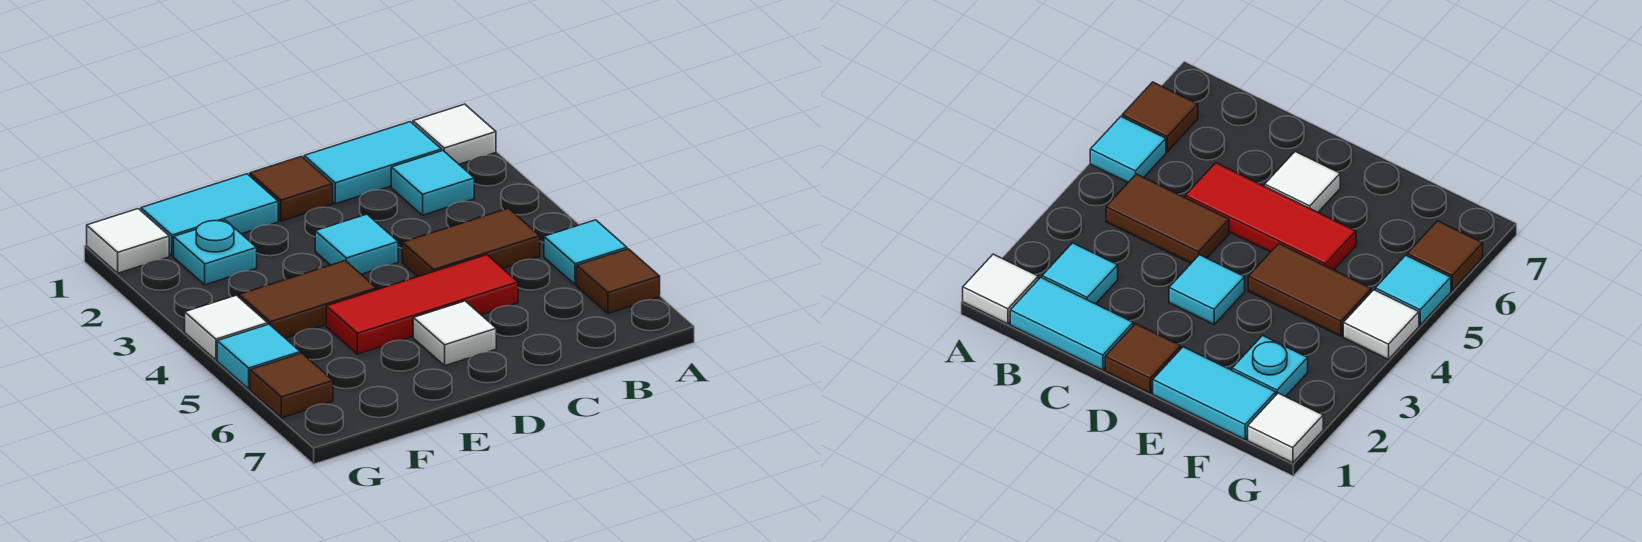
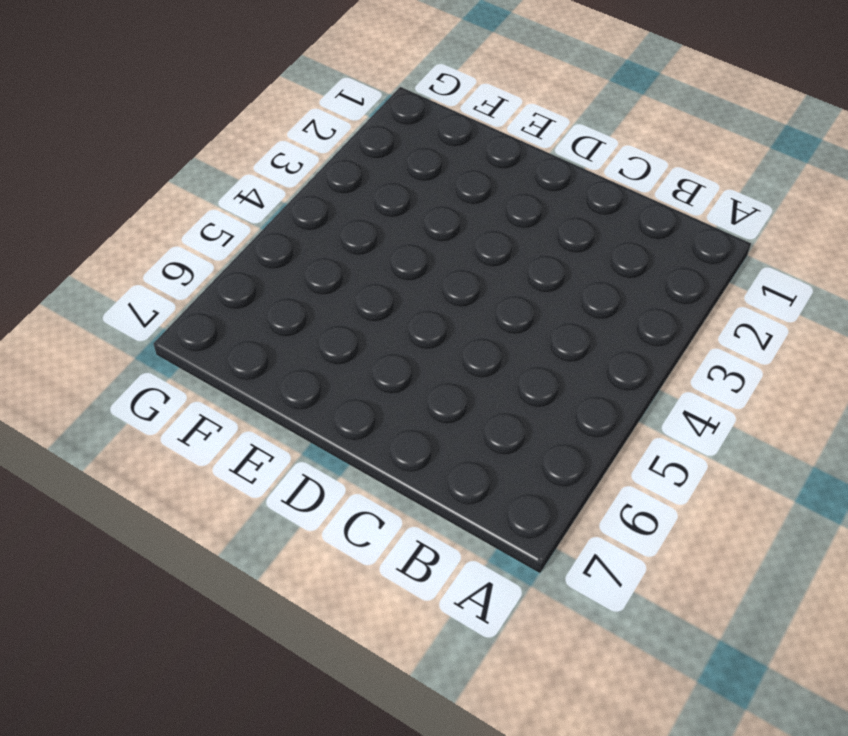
none -> white tile A1 level 1
none -> cyan tile A5 level 1
none -> brown tile A6 level 1

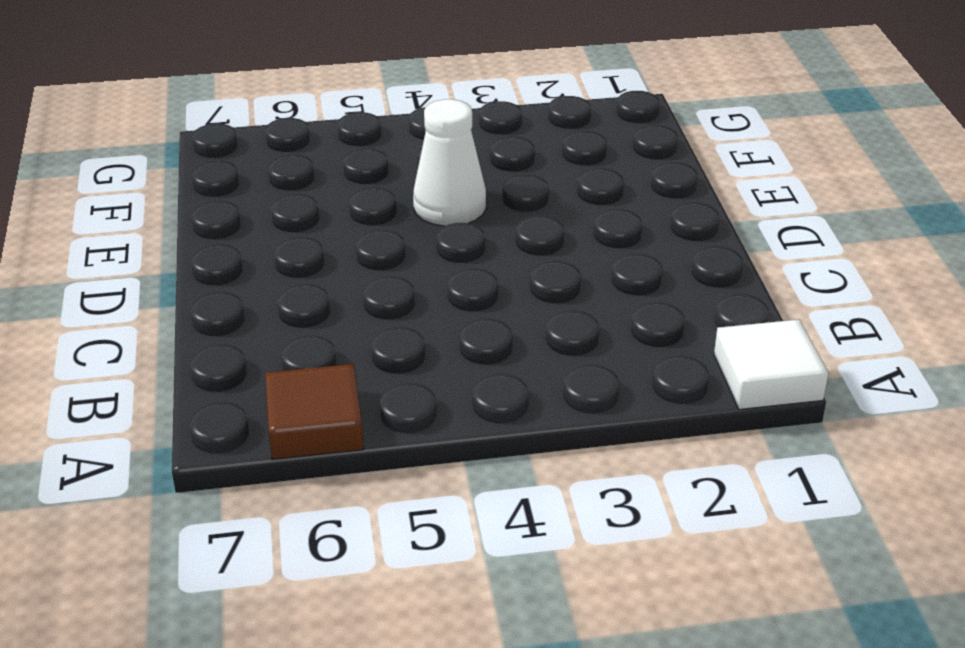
white cone E4 level 1 -> brown tile E4:F4 level 1
none -> cyan tile A5 level 1
none -> cyan tile B1:C1 level 1
none -> cyan tile B2 level 1

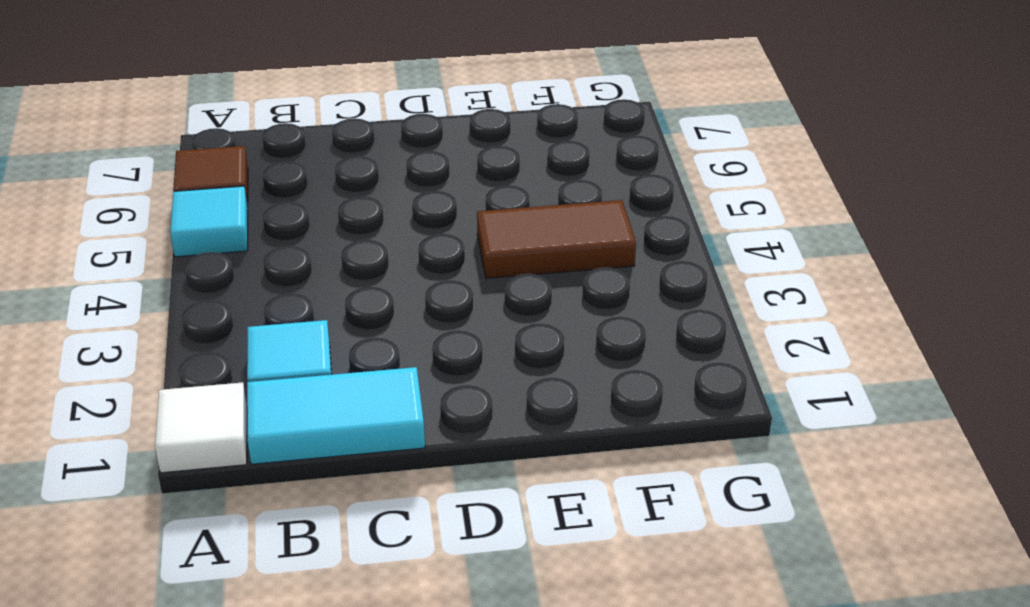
none -> brown tile B4:C4 level 1
none -> red tile C5:E5 level 1
none -> brown tile D1 level 1

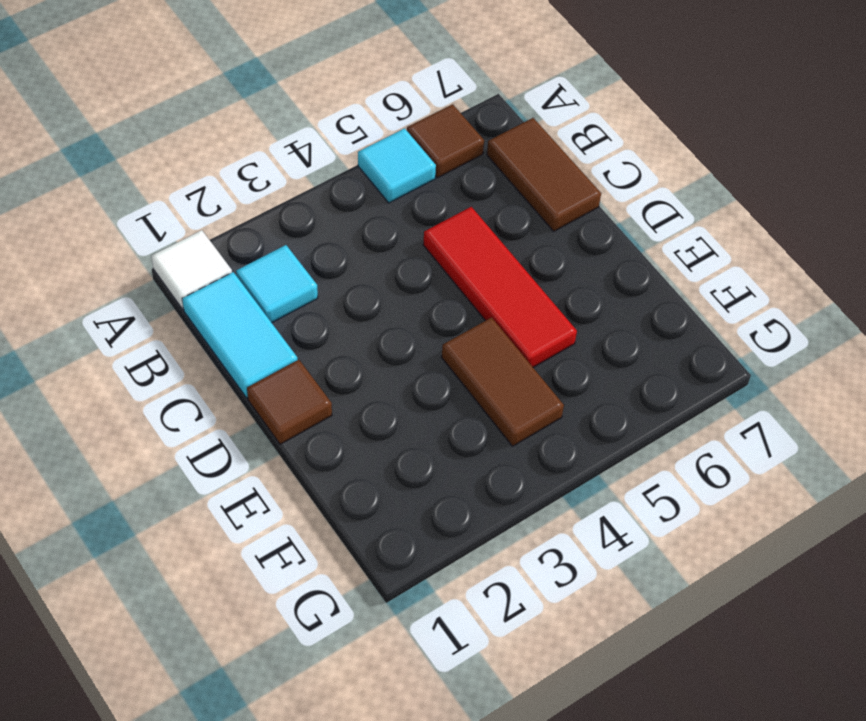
brown tile B7:C7 level 1 -> brown tile B4:C4 level 1
none -> cyan tile D3 level 1
none -> white tile D6 level 1
none -> cyan tile E1:F1 level 1

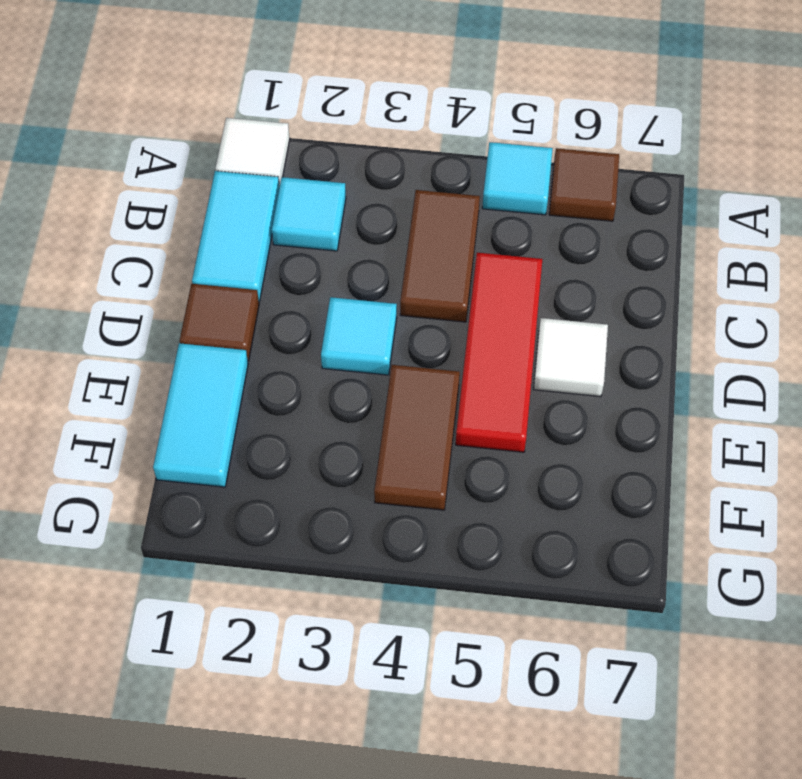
none -> cyan plate F2 level 1
none -> white tile G1 level 1
none -> white tile G4 level 1

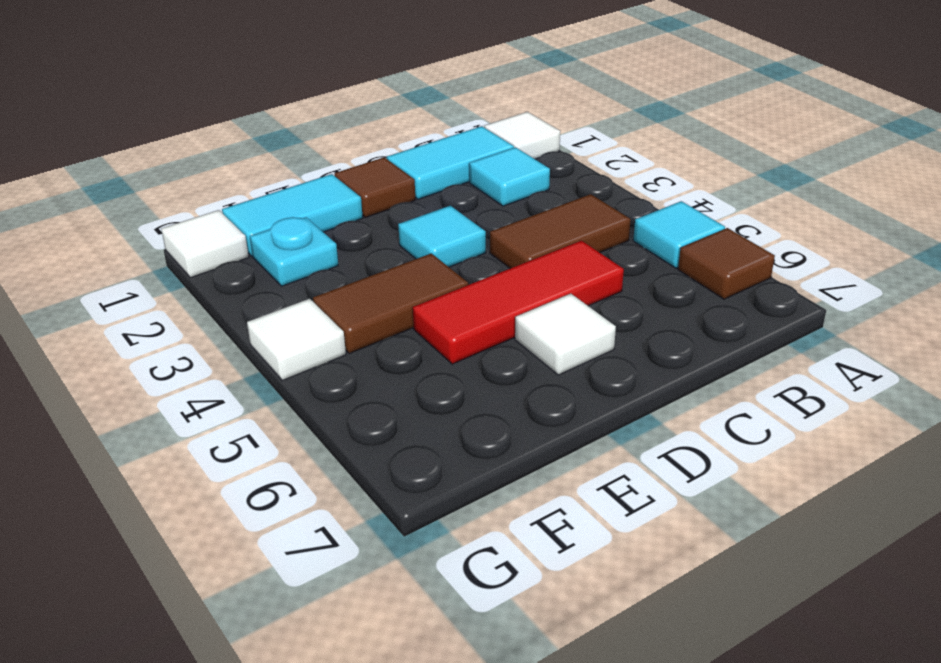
none -> cyan tile G5 level 1
none -> brown tile G6 level 1

